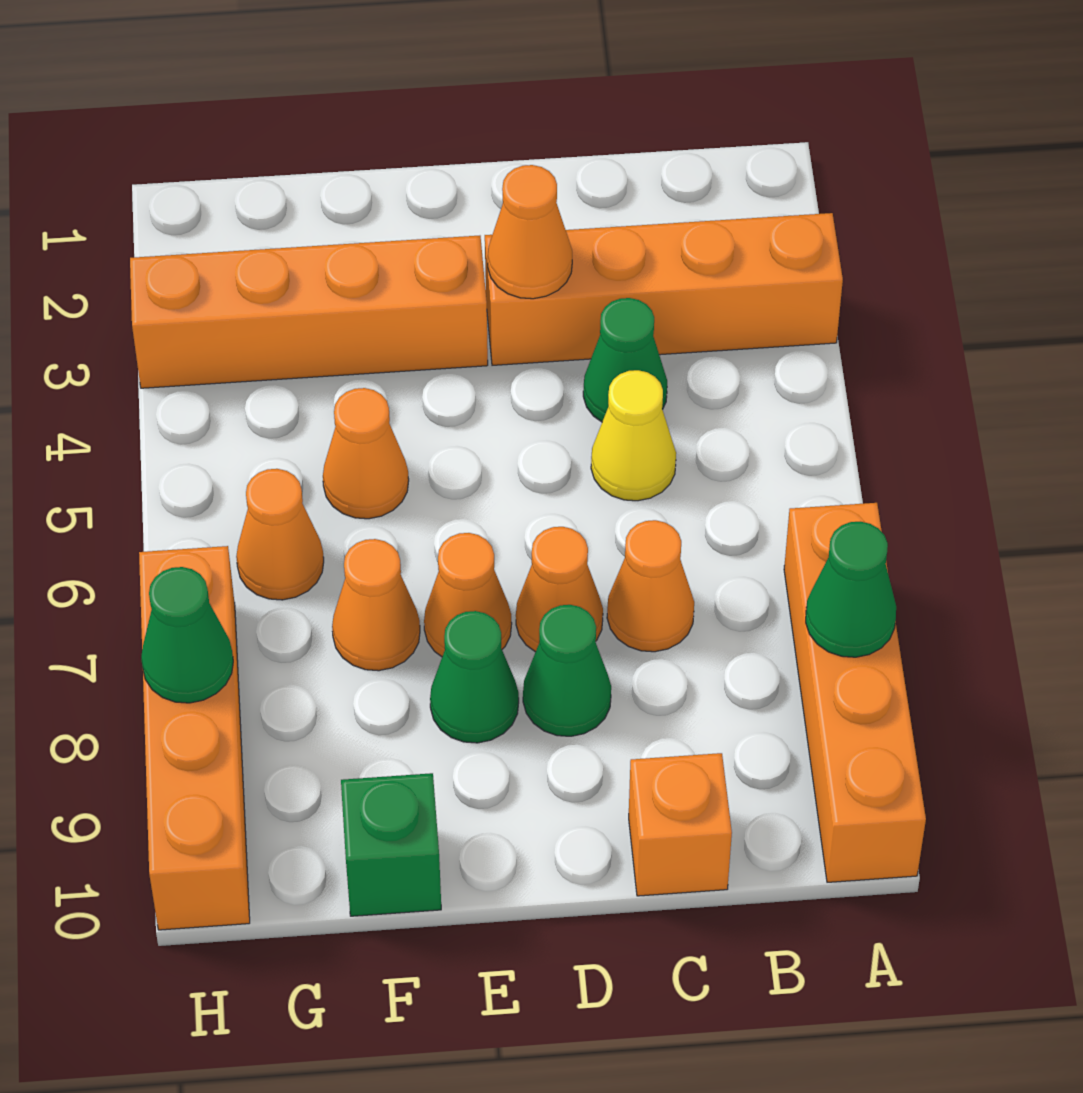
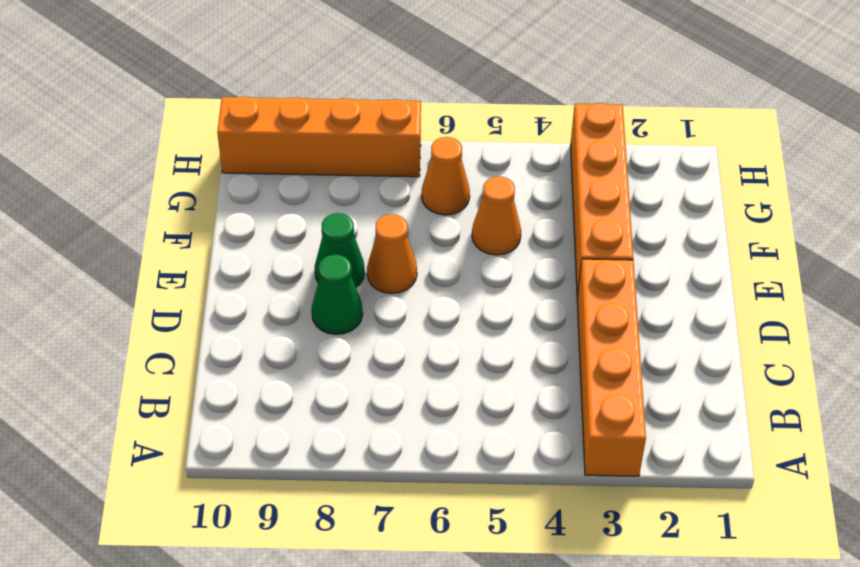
none -> orange brick A7:A10 level 1
none -> green cone C4 level 1
none -> yellow cone C5 level 1

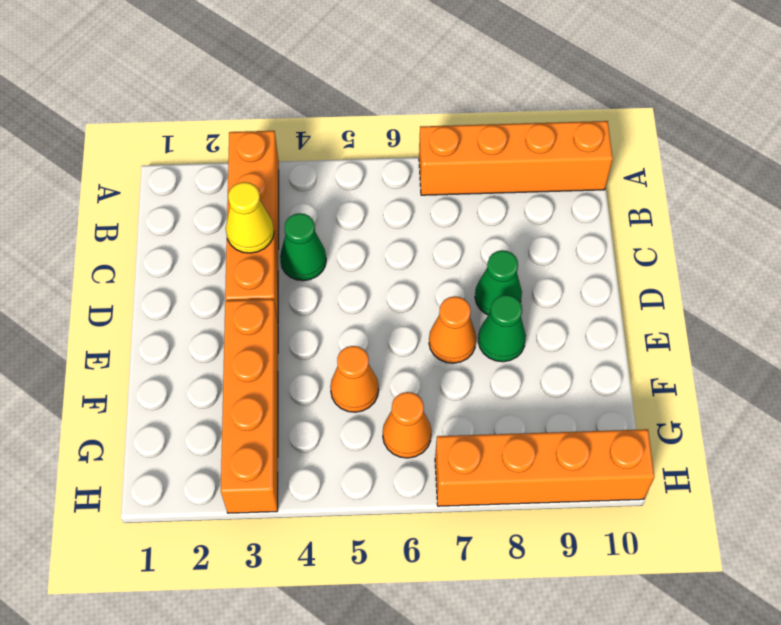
yellow cone C3 level 2 -> yellow cone C5 level 1
none -> orange cone C7 level 1
none -> orange brick C10 level 1
none -> orange cone D7 level 1

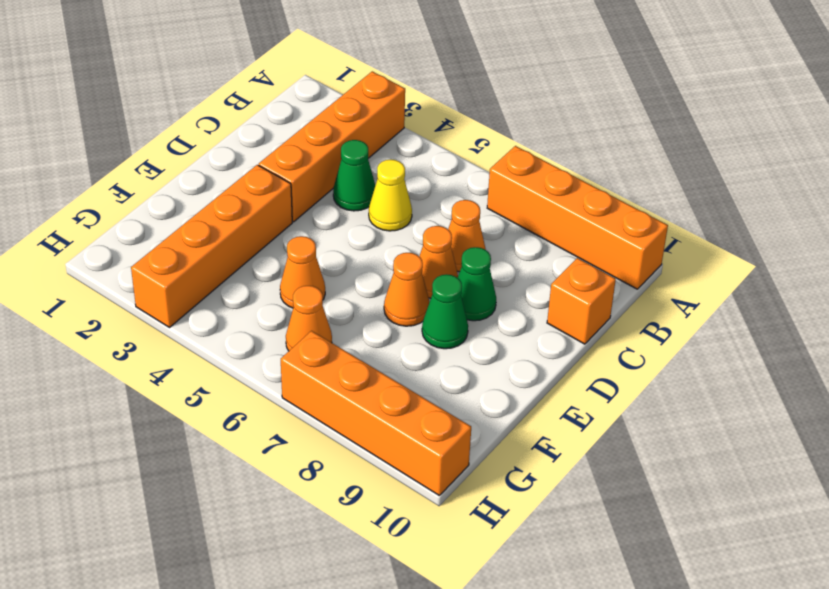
none -> orange cone F7 level 1
none -> green brick F10 level 1
none -> green cone A8 level 2

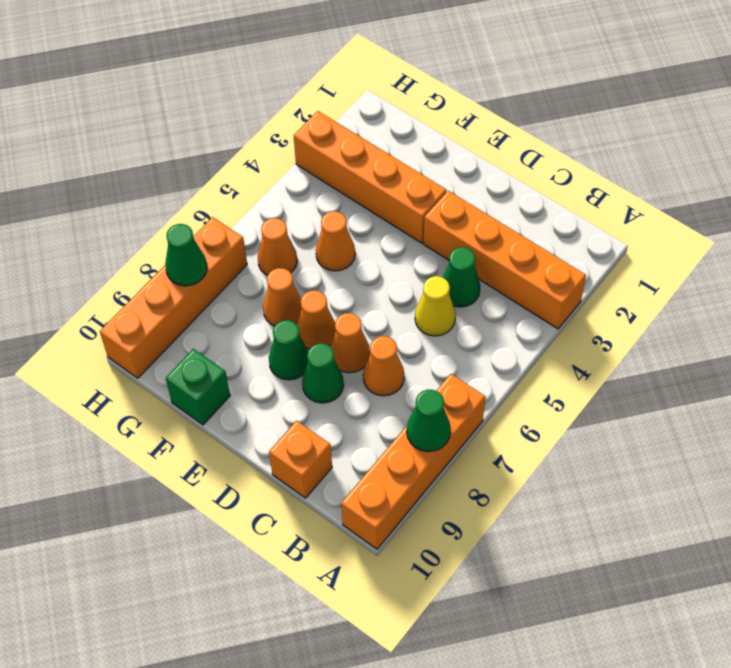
none -> orange cone D3 level 2

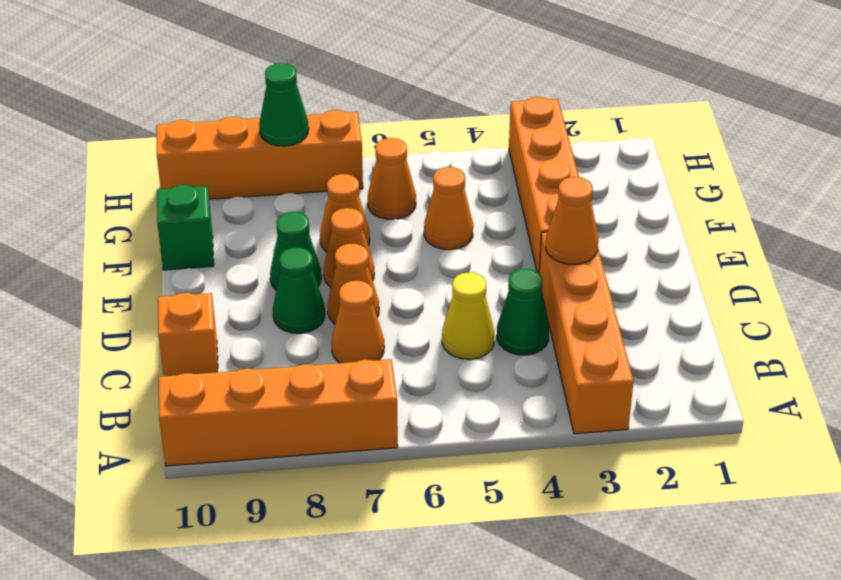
none -> green cone A8 level 2

